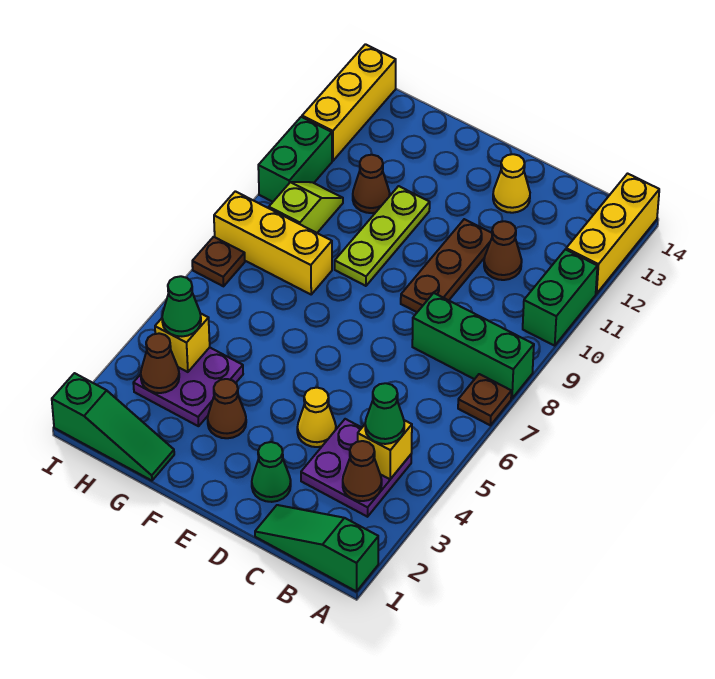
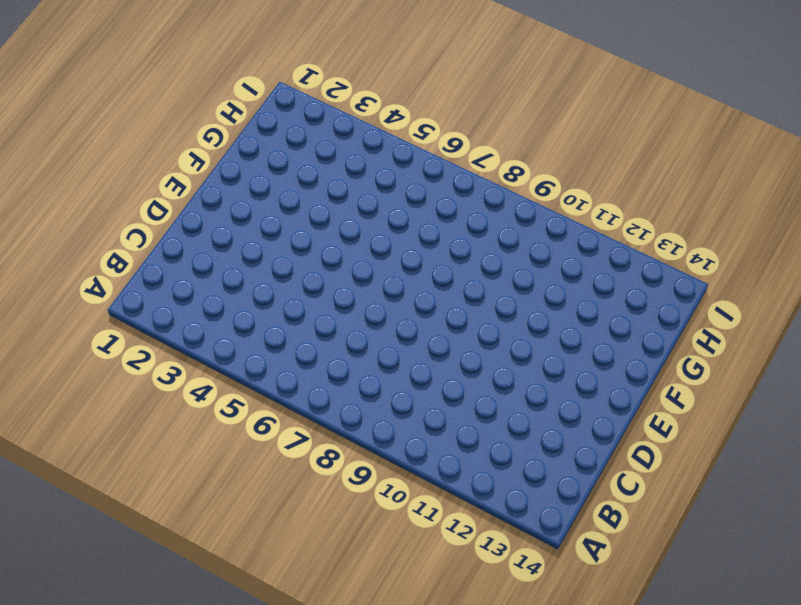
none -> green slope A1:C1 level 1 top A
none -> brown plate A7 level 1
none -> green brick A8:C8 level 1

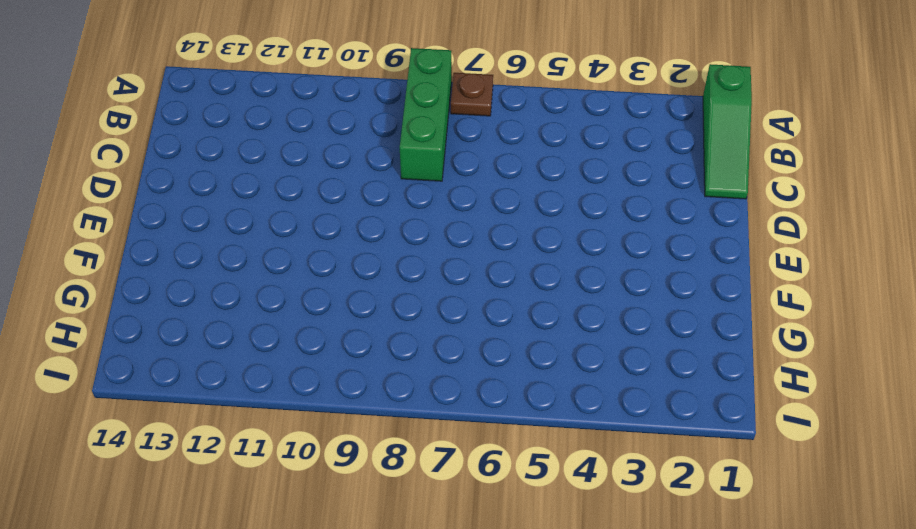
none -> green brick A10:A11 level 1
none -> yellow brick A12:A14 level 1
none -> purple plate B3:C4 level 1

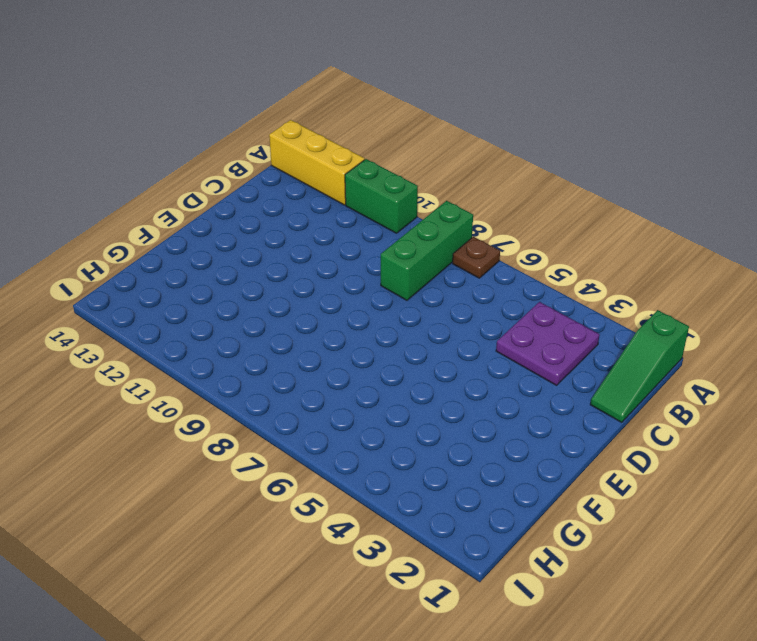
none -> brown cone C11 level 1
none -> green cone D2 level 1
none -> yellow cone D4 level 1

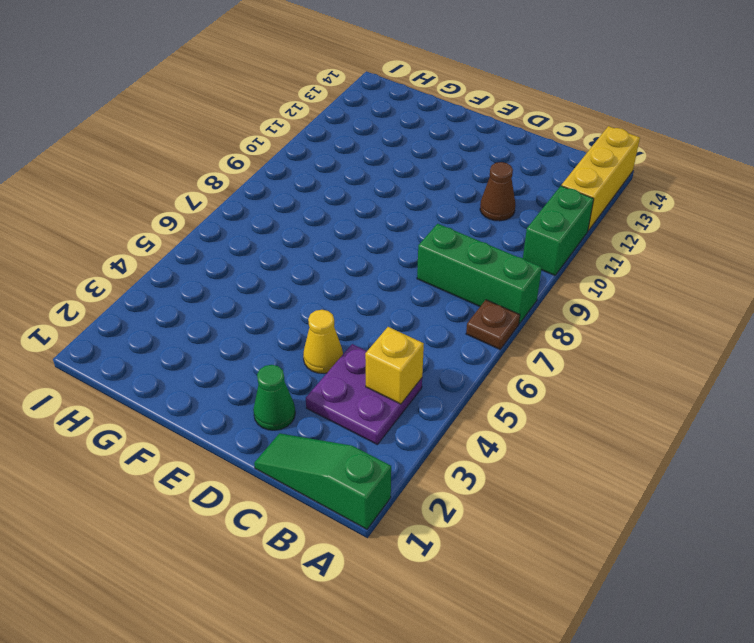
none -> brown plate D9:D11 level 1
none -> yellow cone D13 level 1
none -> brown cone F3 level 1

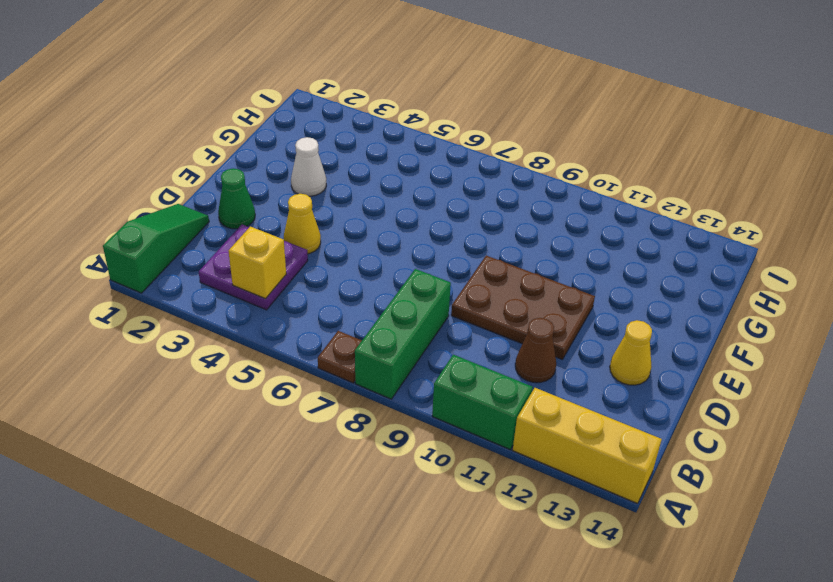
brown plate D9:E11 level 1 -> brown plate D9:D11 level 1
white cone F3 level 1 -> brown cone F3 level 1
none -> lime plate F9:F11 level 1
none -> green slope G1:I1 level 1 top I
none -> purple plate G3:H4 level 1

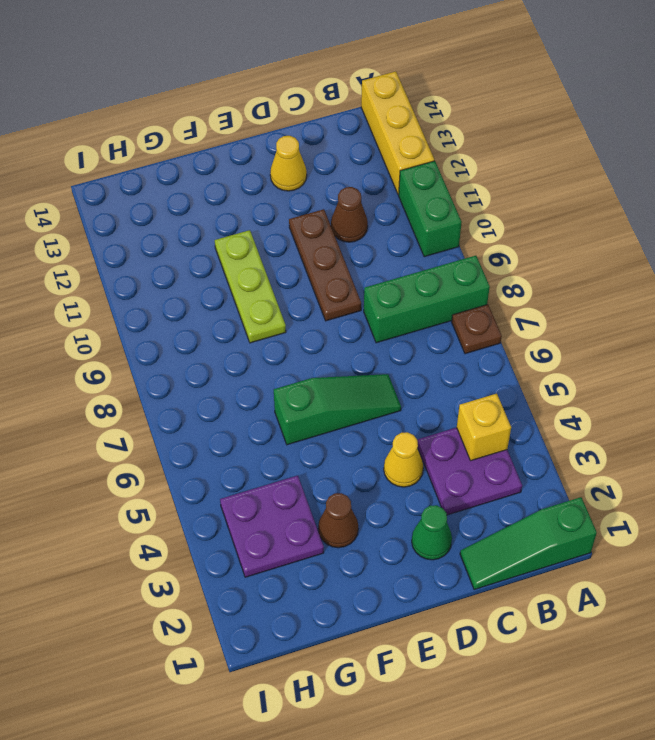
green slope D6:F6 level 1 top F -> green slope G1:I1 level 1 top I
none -> yellow brick G8:I8 level 1
none -> brown cone G11 level 1
none -> lime slope H9:H10 level 1 top 9

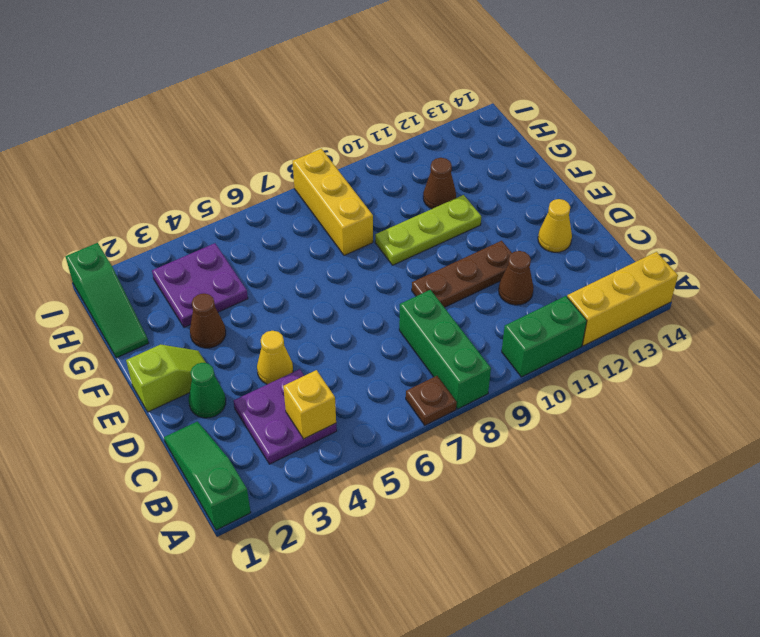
lime slope E1:E2 level 1 top 1 -> lime slope H9:H10 level 1 top 9
none -> brown plate I7 level 1
none -> green brick I10:I11 level 1
none -> yellow brick I12:I14 level 1

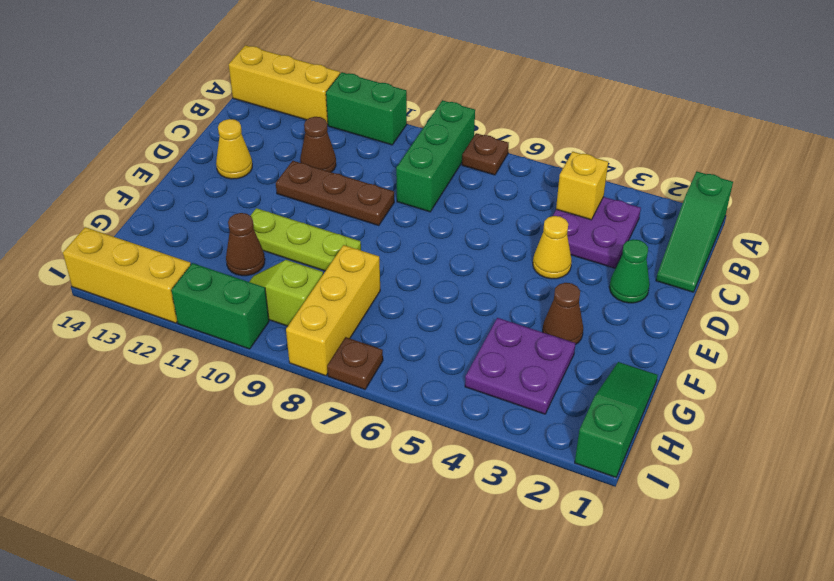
none -> brown cone B3 level 2
none -> brown cone H3 level 2
none -> yellow brick H4 level 2

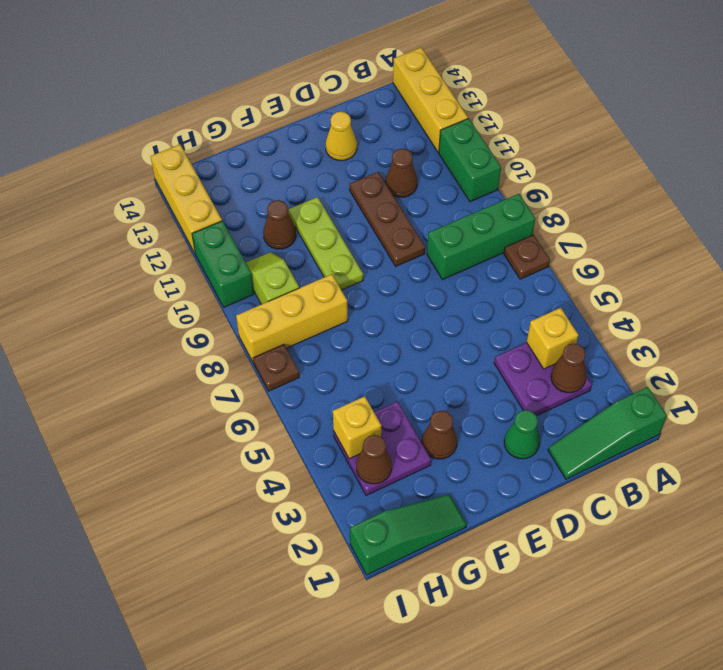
none -> yellow cone D4 level 1
none -> green cone B4 level 3
none -> green cone H4 level 3

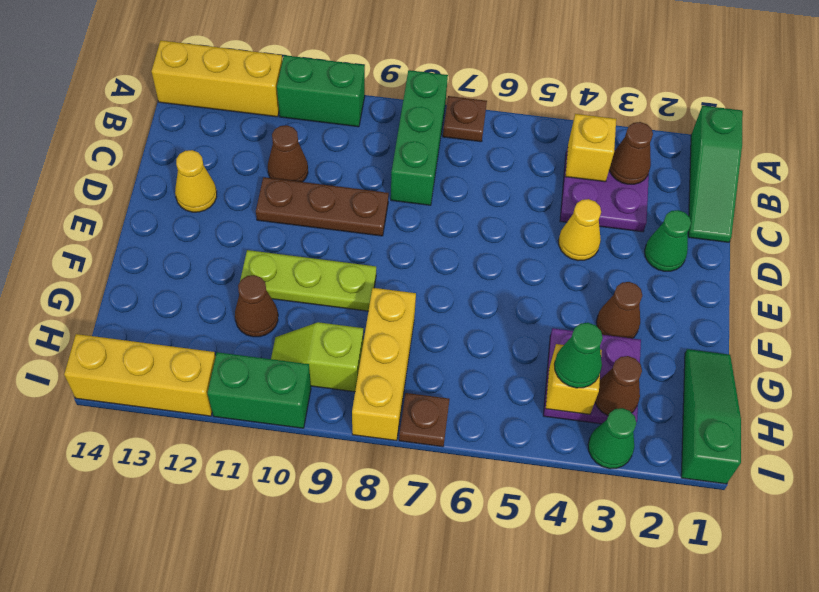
green cone I3 level 1 -> green cone B4 level 3

